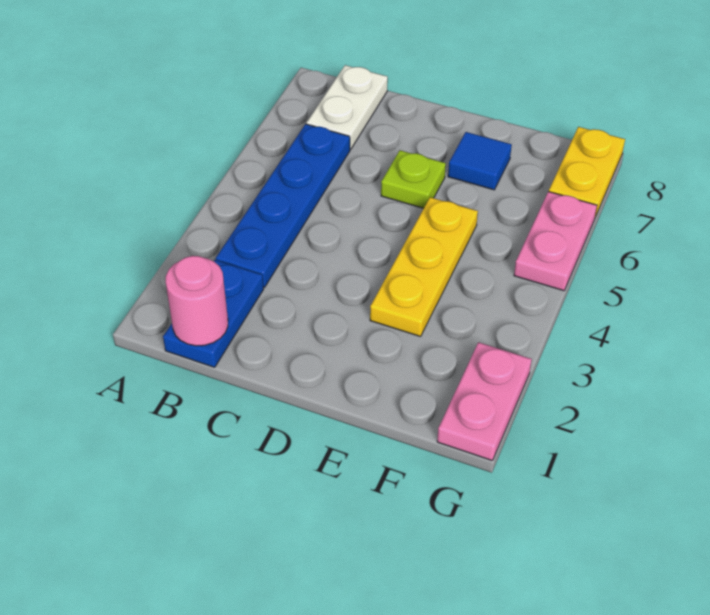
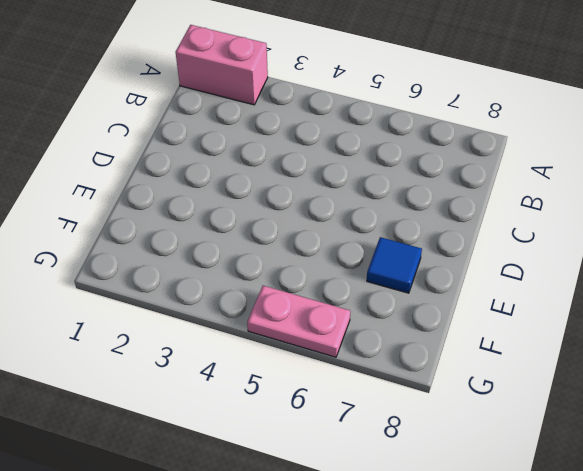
pink brick A1:A2 level 1 -> none
none -> blue plate B1:B2 level 1
none -> blue plate B3:B6 level 1

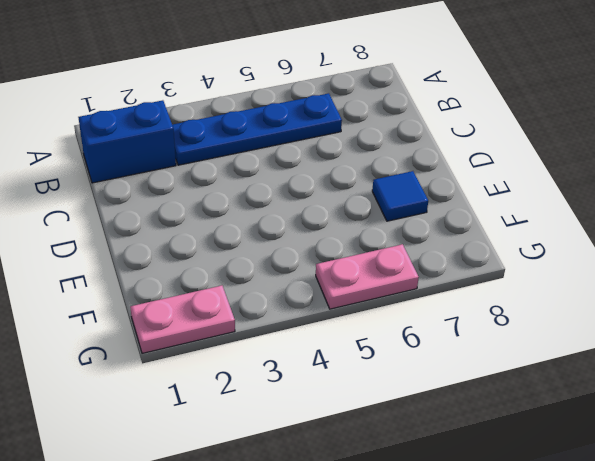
blue brick B1:B2 level 1 -> blue plate B1:B2 level 1
none -> white plate B7:B8 level 1
none -> lime plate D6 level 1

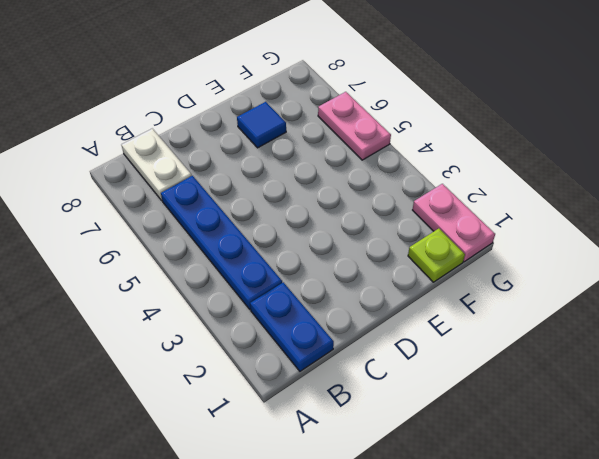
lime plate F1 level 1 -> lime plate D6 level 1
none -> yellow plate E3:E5 level 1
none -> yellow plate G7:G8 level 1

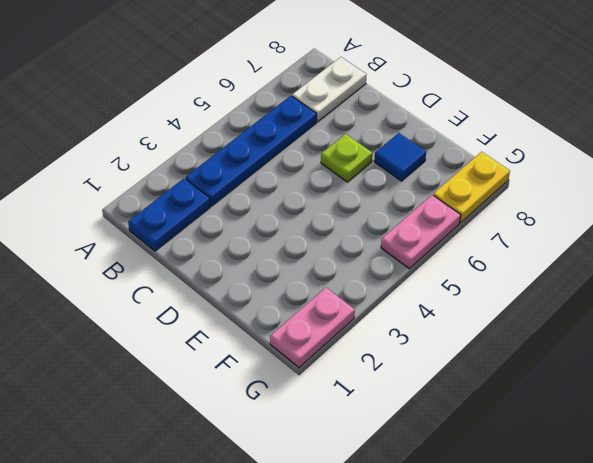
none -> yellow plate E3:E5 level 1
none -> pink round brick B1 level 2

